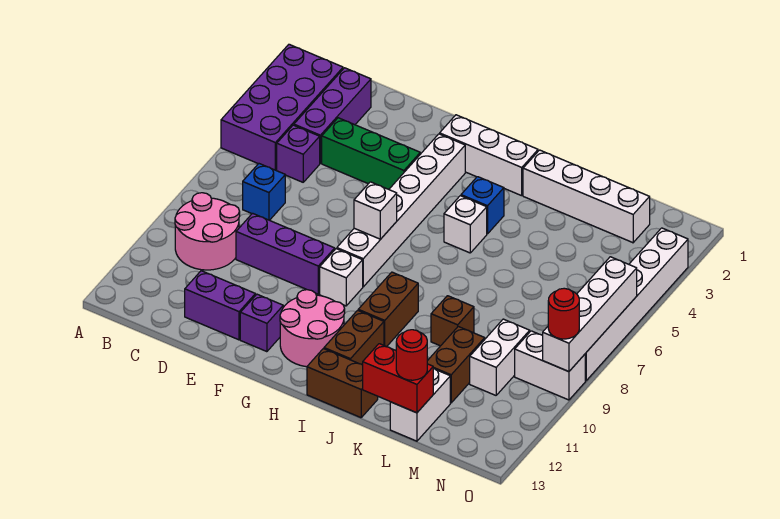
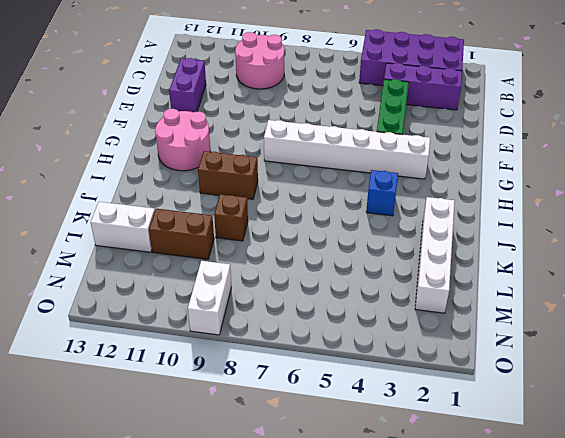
none -> purple brick C5 level 1
none -> blue brick C7 level 1
none -> purple brick D9:F9 level 1
none -> purple brick F12 level 1

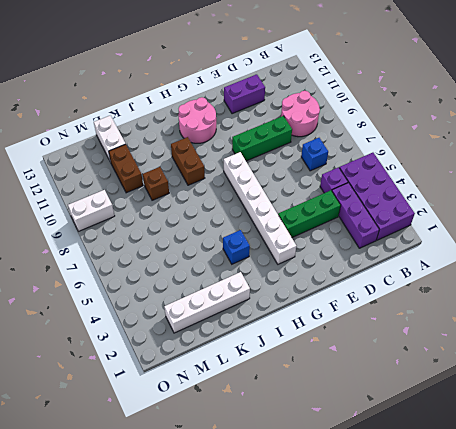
green brick D9:F9 level 1 -> purple brick D9:F9 level 1
none -> purple brick F12 level 1
none -> white brick G2:I2 level 1
none -> white brick G9 level 1
none -> white brick I5 level 1

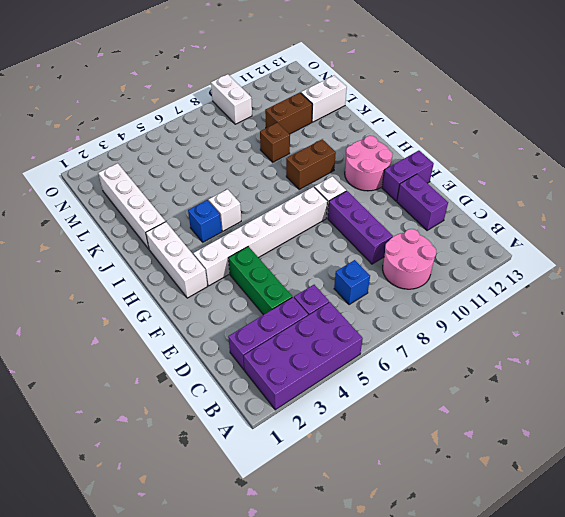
purple brick F12:F13 level 1 -> purple brick F12 level 1
none -> brown brick I11:I12 level 1
none -> brown brick I13:J13 level 1
none -> white brick M9:M10 level 1
none -> white brick O3:O8 level 1

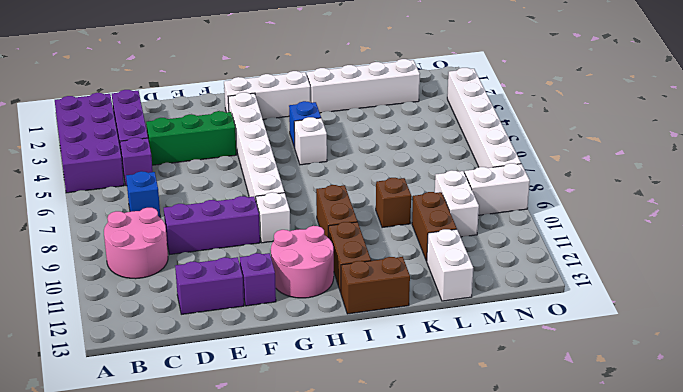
none -> white brick G7 level 2
none -> red brick K13:L13 level 2
none -> white brick O6:O9 level 2
none -> red round brick L13 level 3

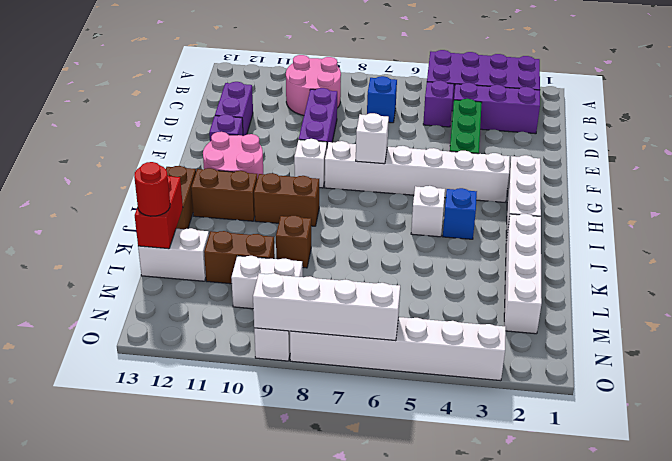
none -> red round brick O9 level 3

